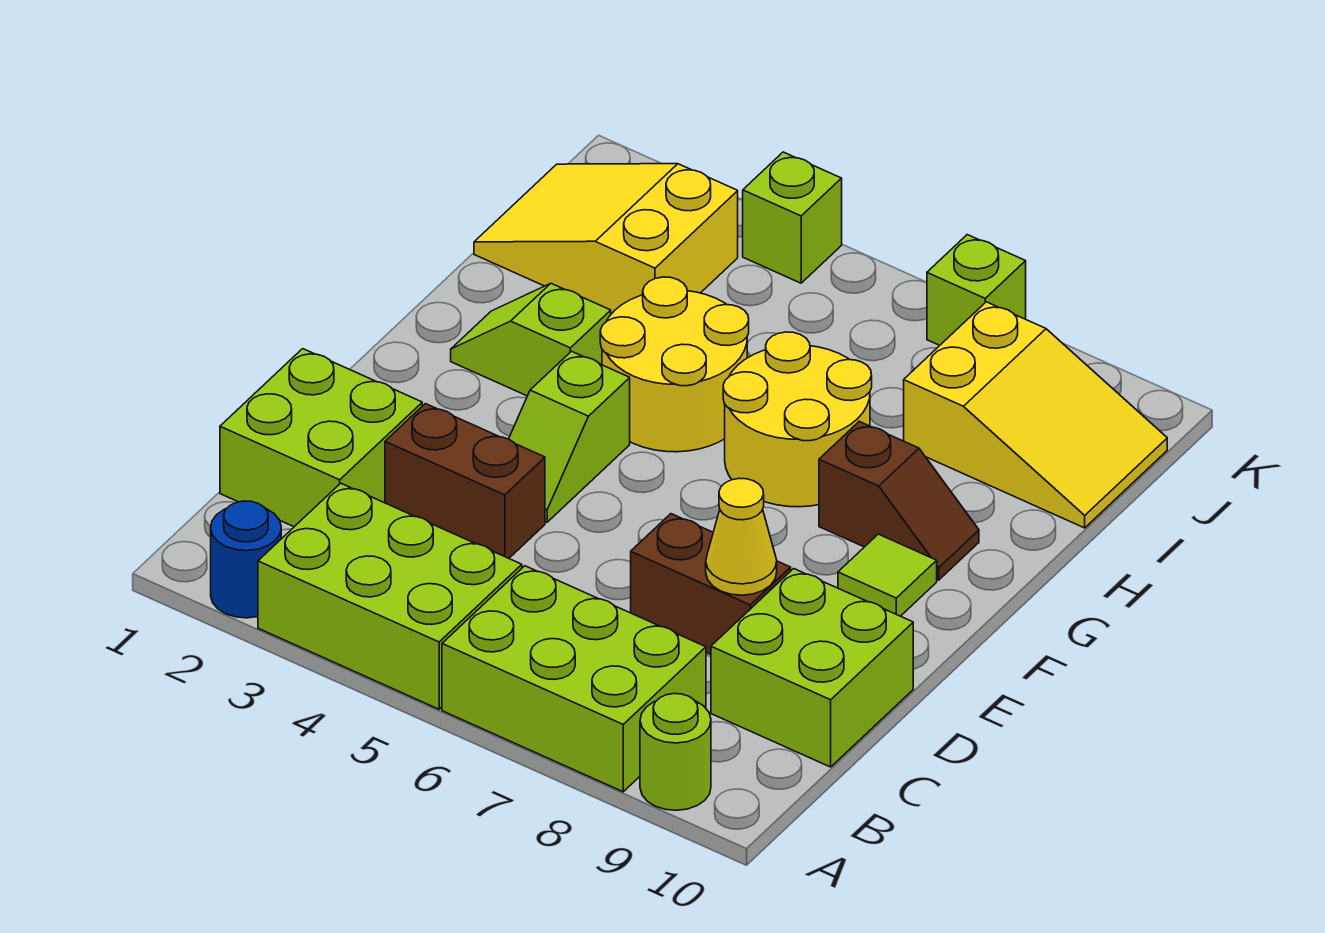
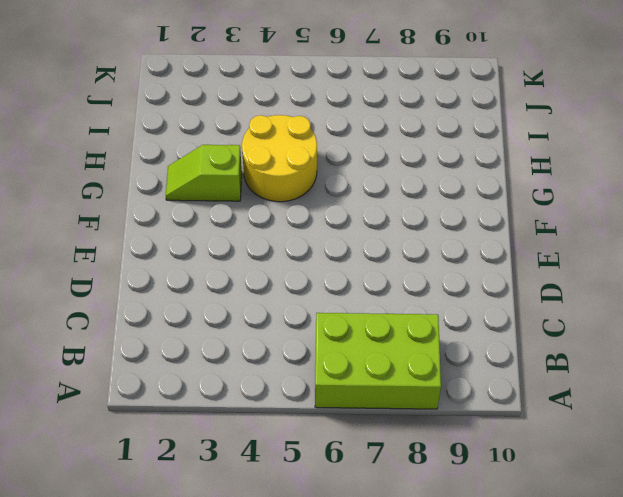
none -> blue round brick A2 level 1
none -> lime brick A3:B5 level 1
none -> lime round brick A9 level 1

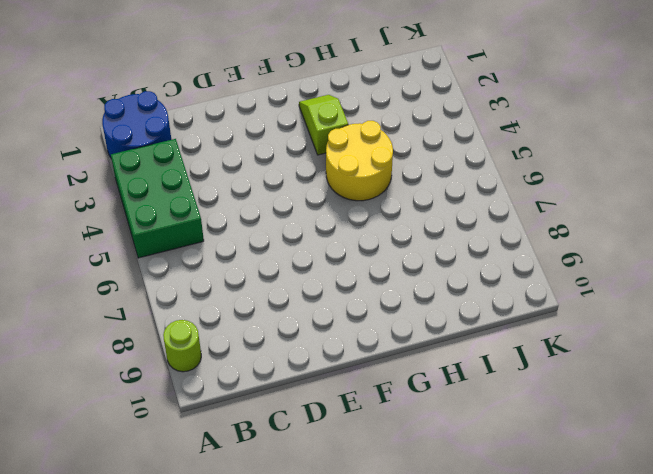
blue round brick A1:B2 level 1 -> blue round brick A2 level 1
green brick A3:B5 level 1 -> lime brick A3:B5 level 1
none -> lime brick A6:B8 level 1
none -> lime brick C1:D2 level 1
none -> lime brick C9:D10 level 1

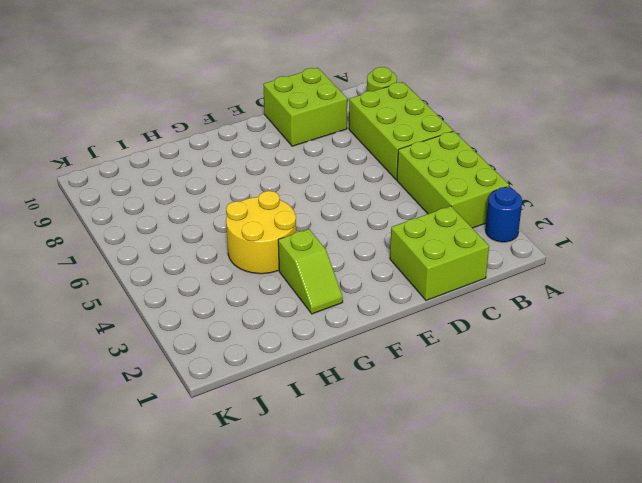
none -> brown brick D3:D4 level 1
none -> brown brick D7:D8 level 1
none -> lime slope E4:F4 level 1 top F

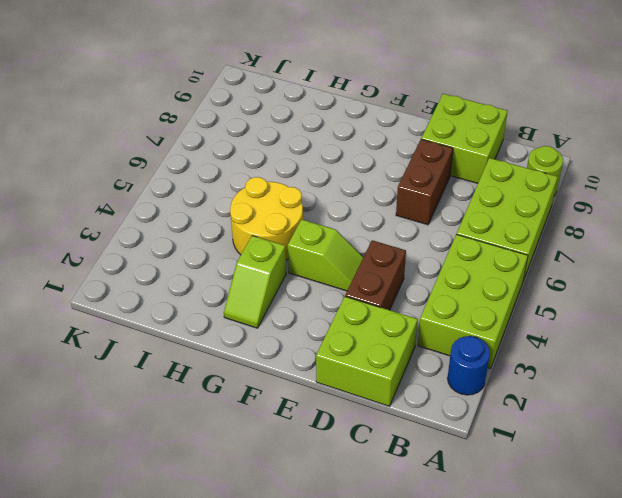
none -> lime tile F9 level 1
none -> yellow round brick G6:H7 level 1
none -> brown slope G8:G9 level 1 top 8

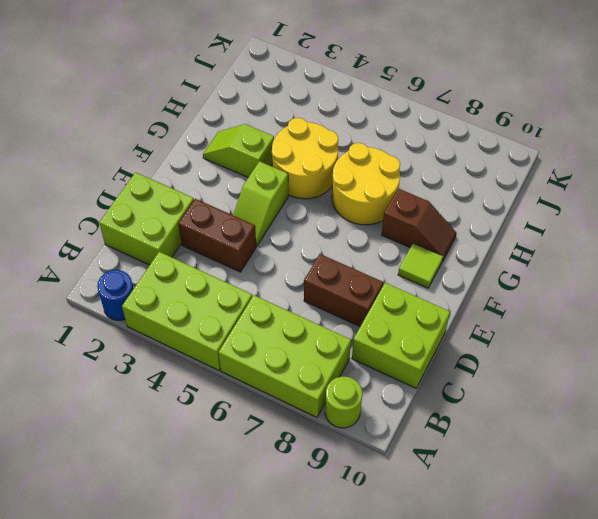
none -> yellow slope I1:J3 level 1 top 3
none -> yellow slope I8:J10 level 1 top 8
none -> lime brick K4 level 1

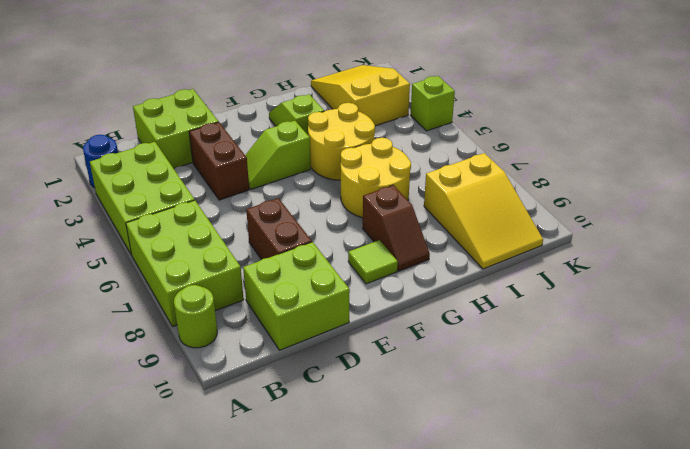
none -> lime brick K7 level 1
none -> yellow cone D8 level 2

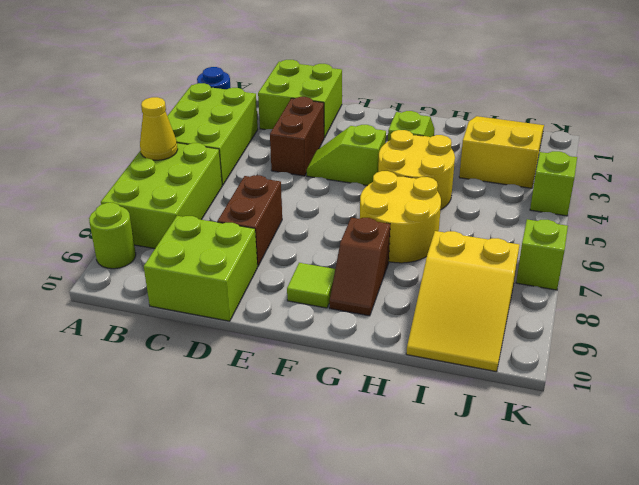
yellow cone A6 level 2 -> yellow cone D8 level 2

